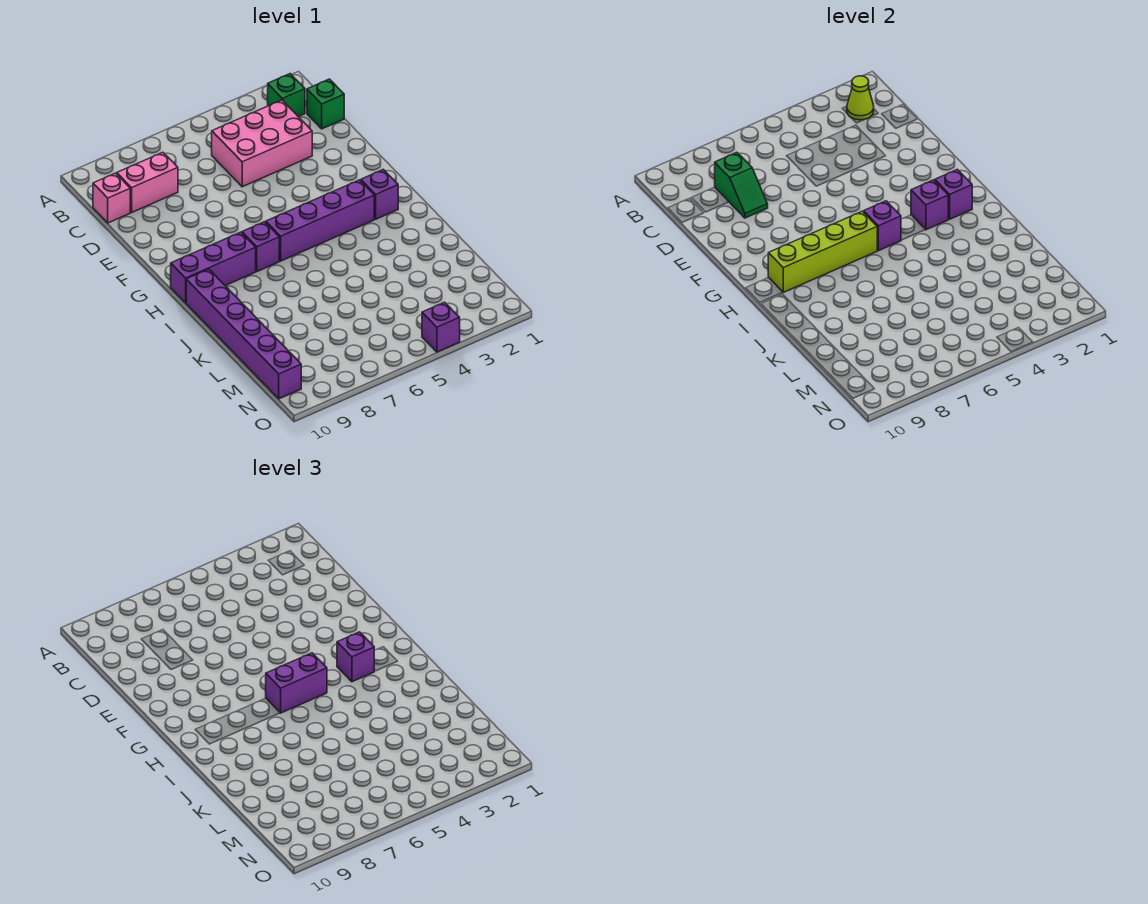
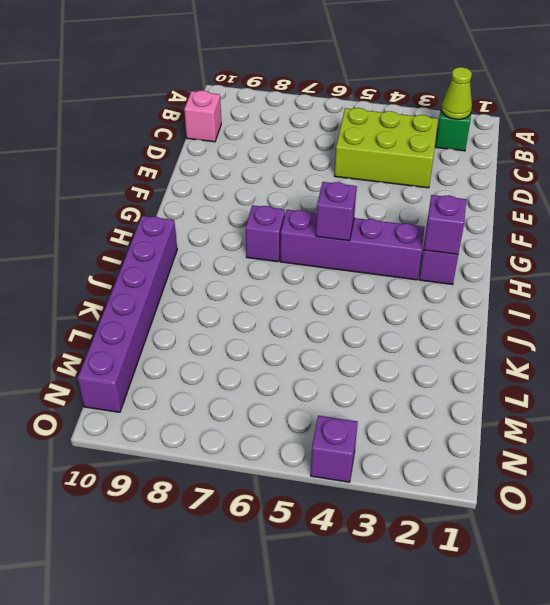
lime brick C3:D5 level 1 -> pink brick C3:D5 level 1
none -> green brick C1 level 1
none -> pink brick C8:C9 level 1
none -> purple brick H8:H10 level 1

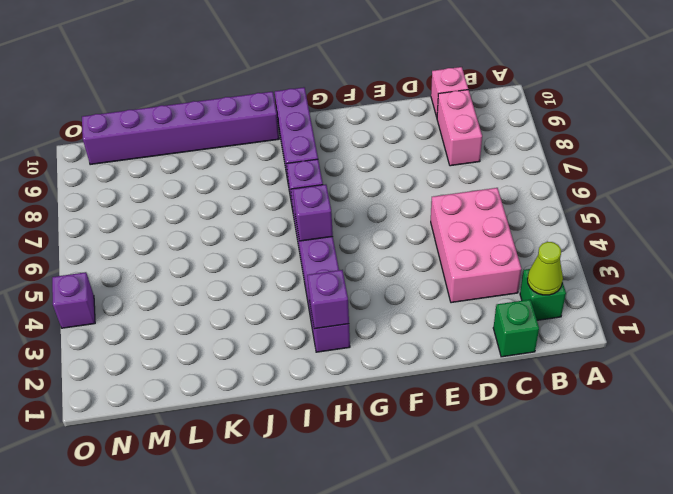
none -> green slope C8:D8 level 2 top C
none -> purple brick H3 level 2
none -> lime brick H6:H9 level 2

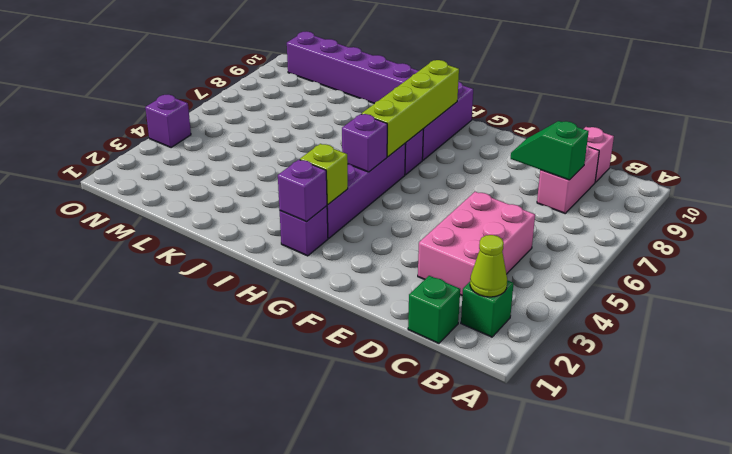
lime brick H3 level 2 -> purple brick H3 level 2
none -> purple brick H3 level 3
none -> purple brick H5:H6 level 3

